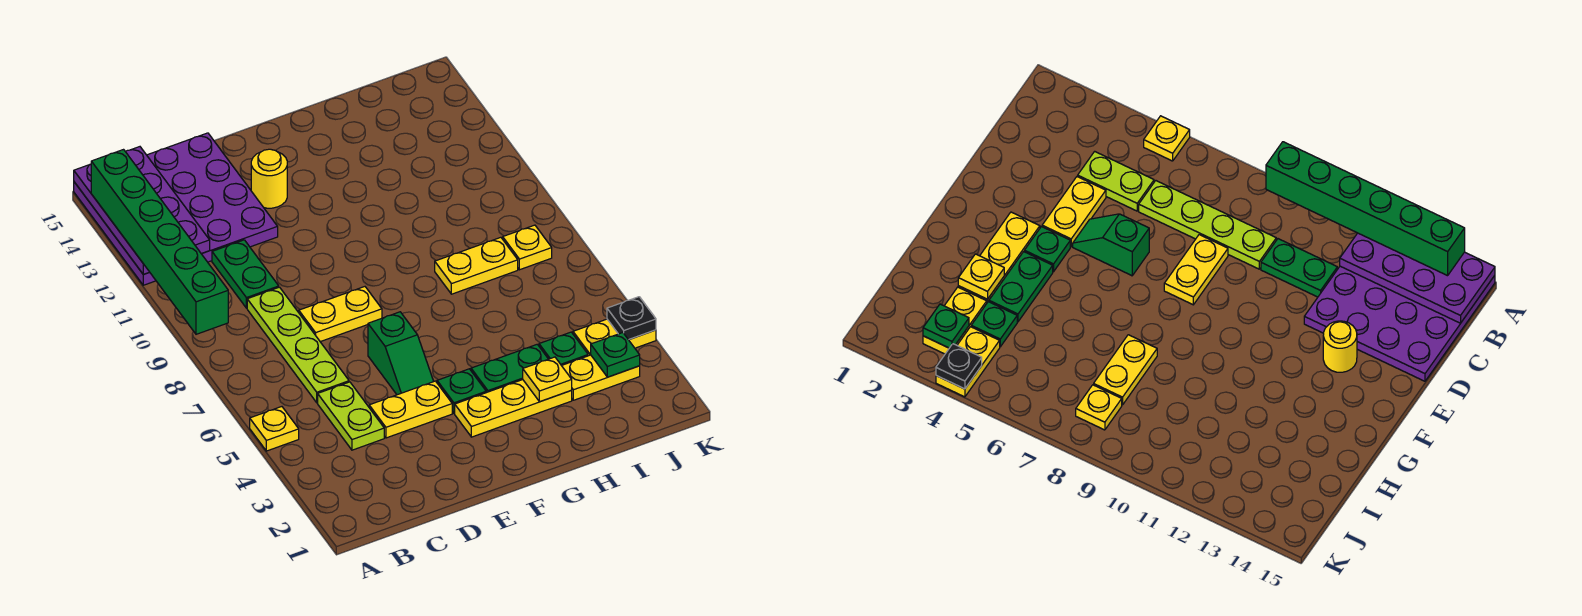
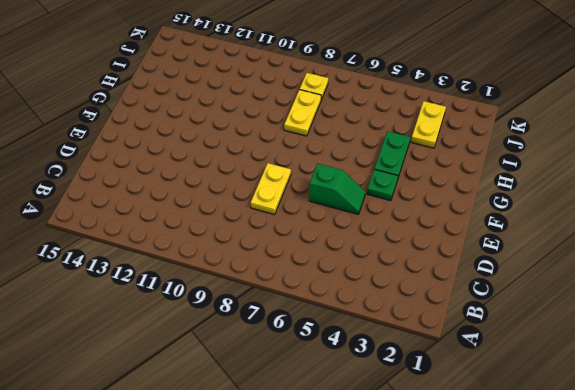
none -> yellow plate A5 level 1
none -> purple plate A12:D15 level 1
none -> lime plate C4:C5 level 1

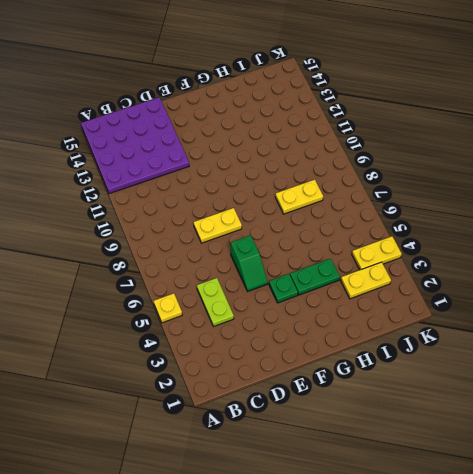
none -> lime plate C6:C9 level 1
none -> green plate C10:C11 level 1
none -> yellow plate D4:E4 level 1

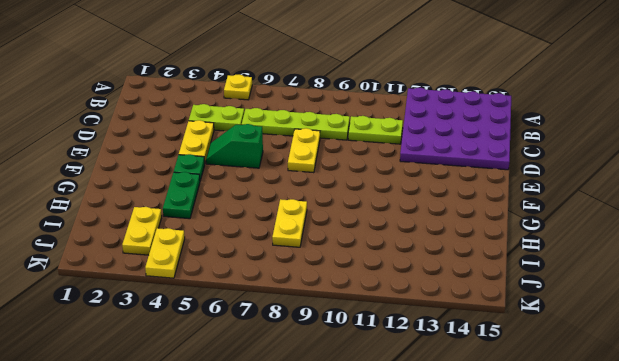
lime plate C10:C11 level 1 -> green plate C10:C11 level 1
none -> yellow round brick E13 level 1
none -> yellow plate F3:H3 level 1
none -> green plate I4 level 1

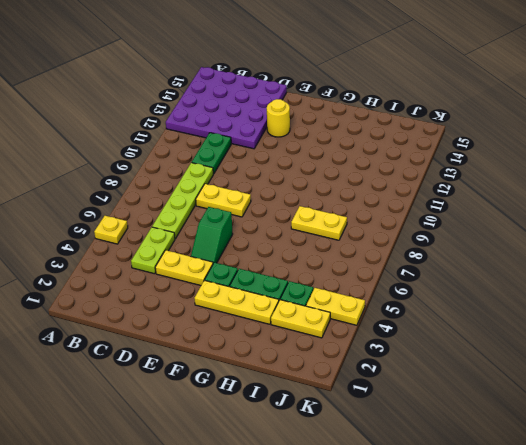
none -> yellow plate J8 level 1
none -> purple plate A12:B15 level 2
none -> yellow plate H3 level 2

